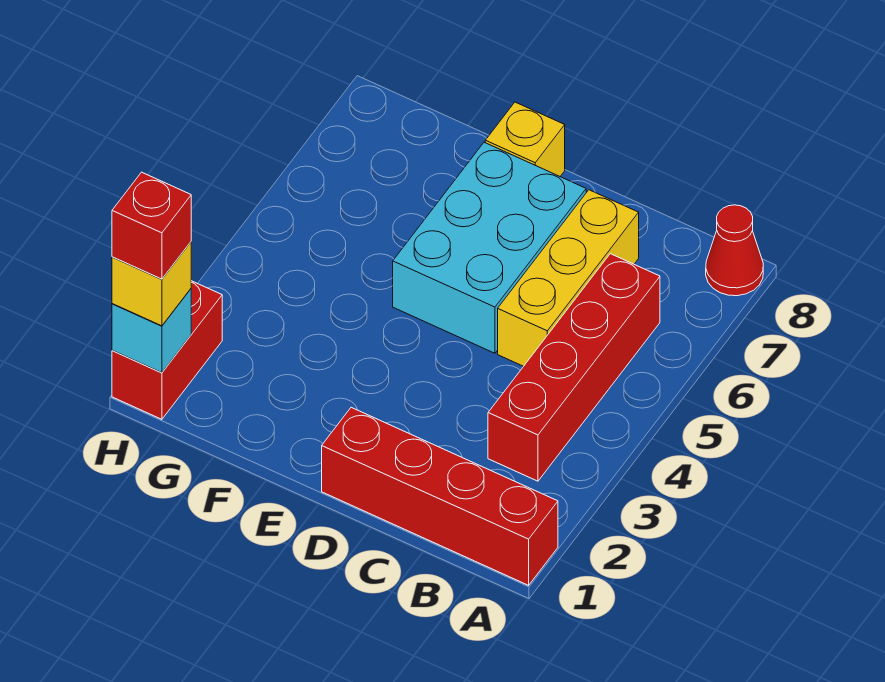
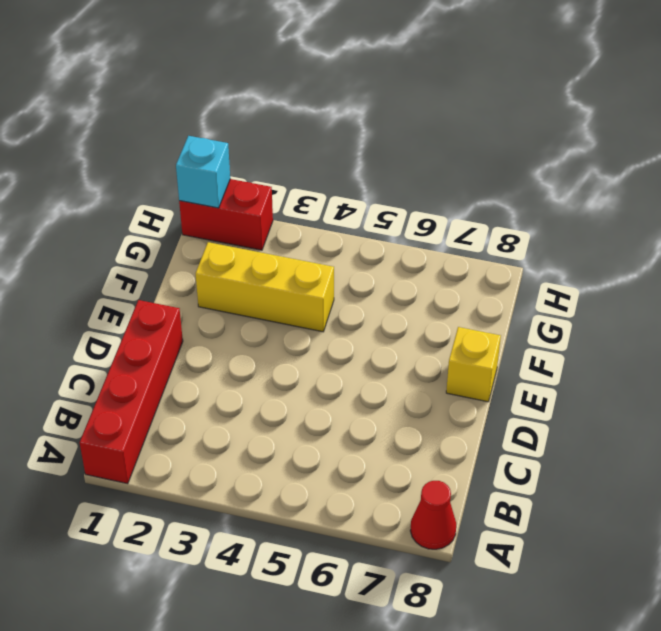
yellow brick F2:F4 level 1 -> yellow brick C5:C7 level 1
none -> red brick B3:B6 level 1
none -> cyan brick D5:E7 level 1

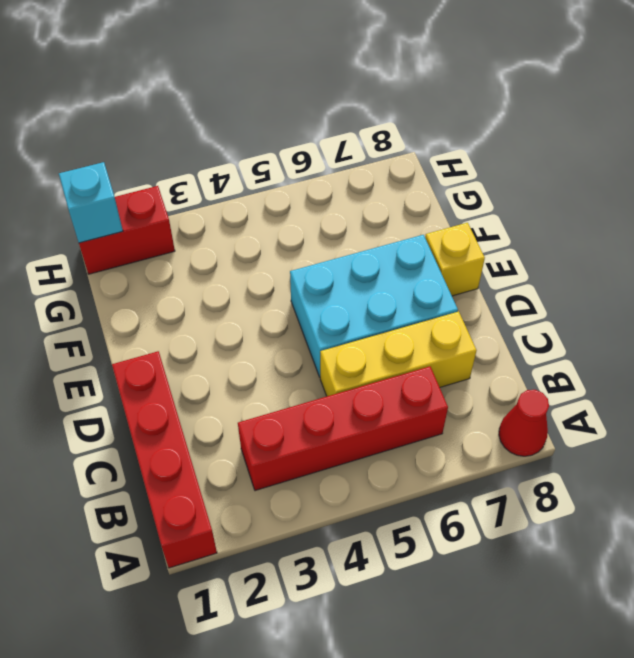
none -> yellow brick H1 level 3
none -> red brick H1 level 4

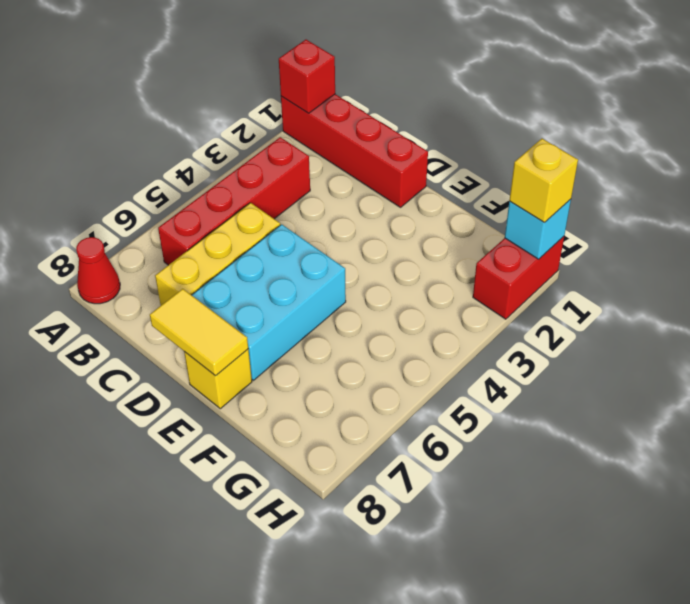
red brick A1 level 2 -> red brick H1 level 4
yellow tile D8:E8 level 2 -> none

